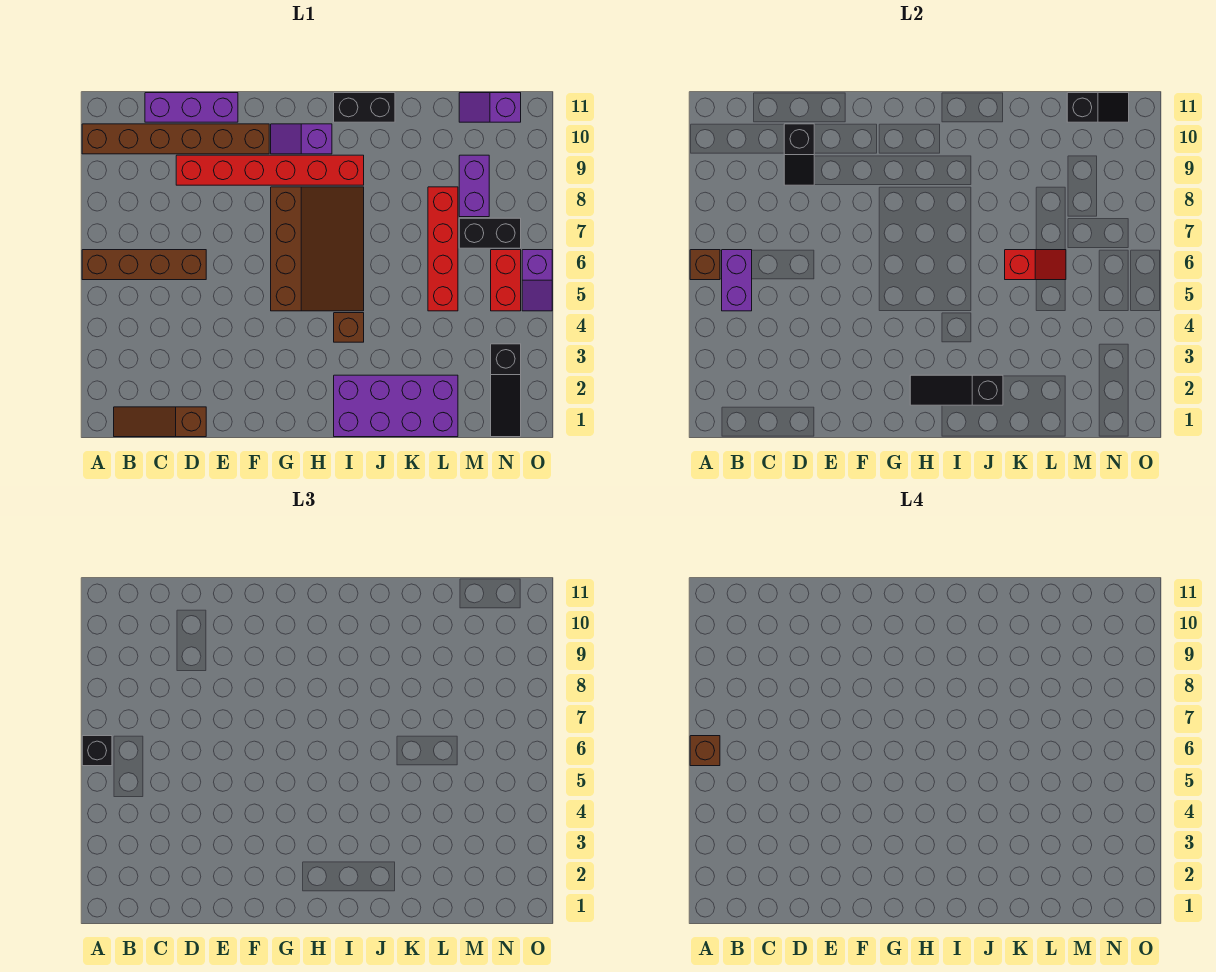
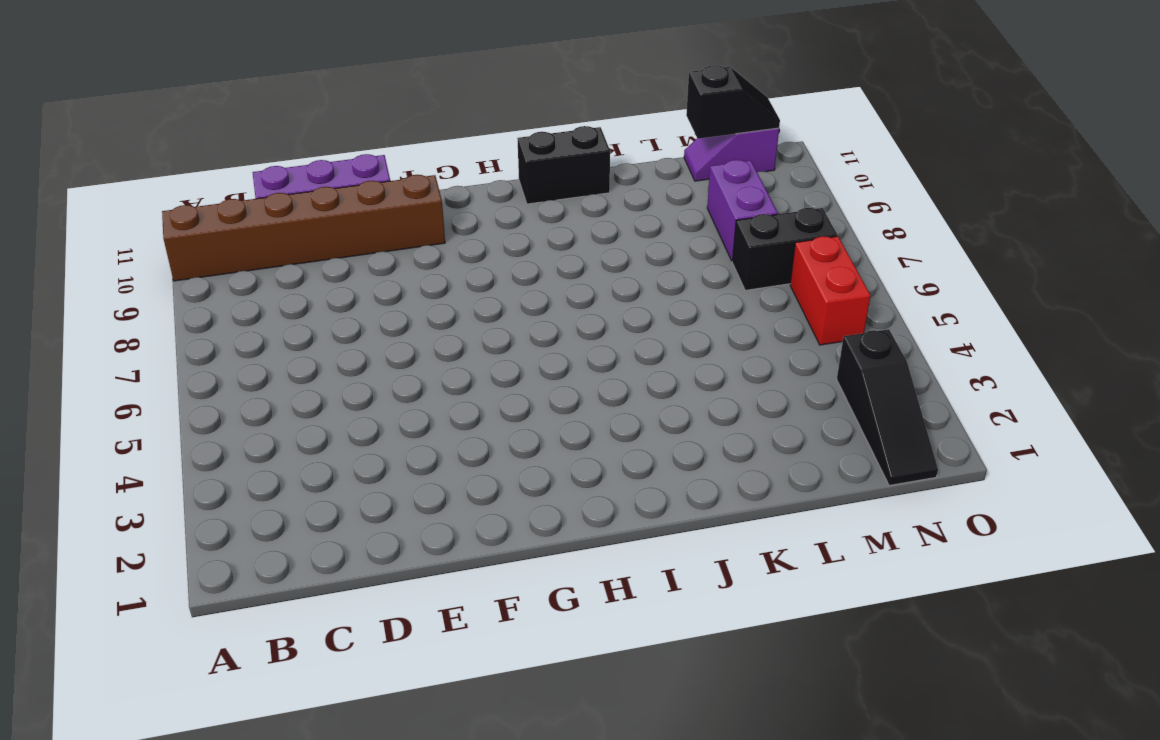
none -> brown brick A6:D6 level 1
none -> brown slope B1:D1 level 1 top D
none -> red brick D9:I9 level 1

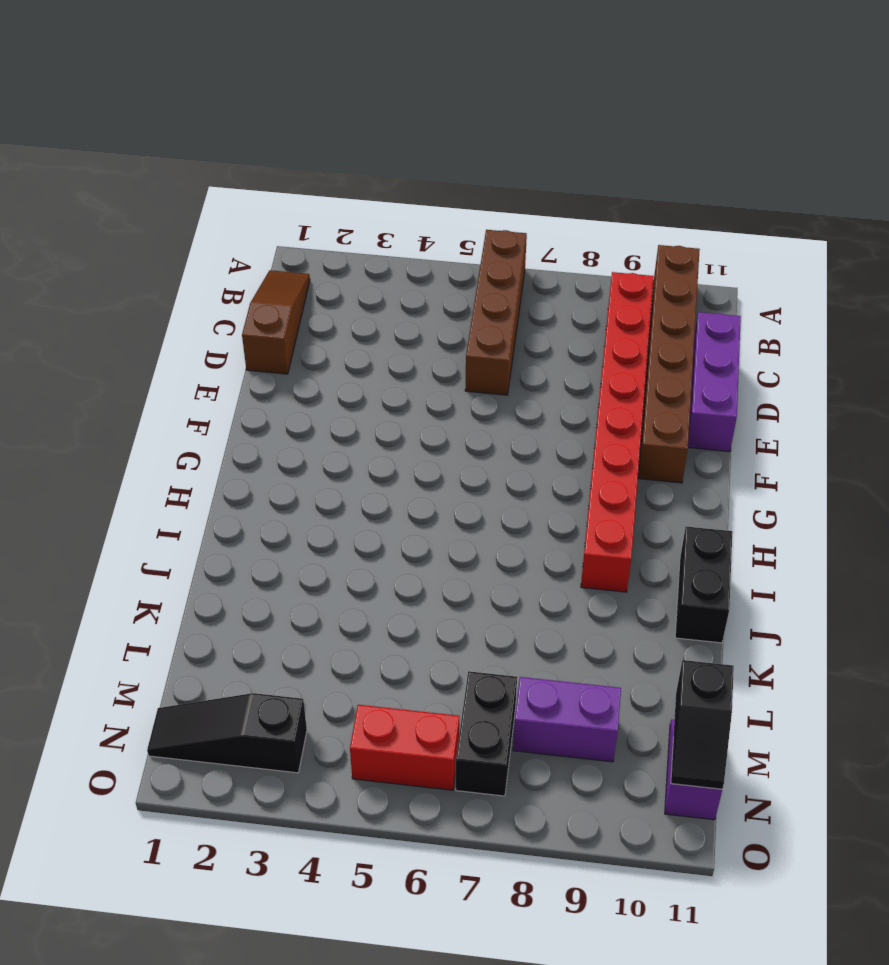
red brick B9:I9 level 1 -> red brick D9:I9 level 1
none -> brown slope G5:I8 level 1 top G
none -> purple slope G10:H10 level 1 top H
none -> purple brick I1:L2 level 1

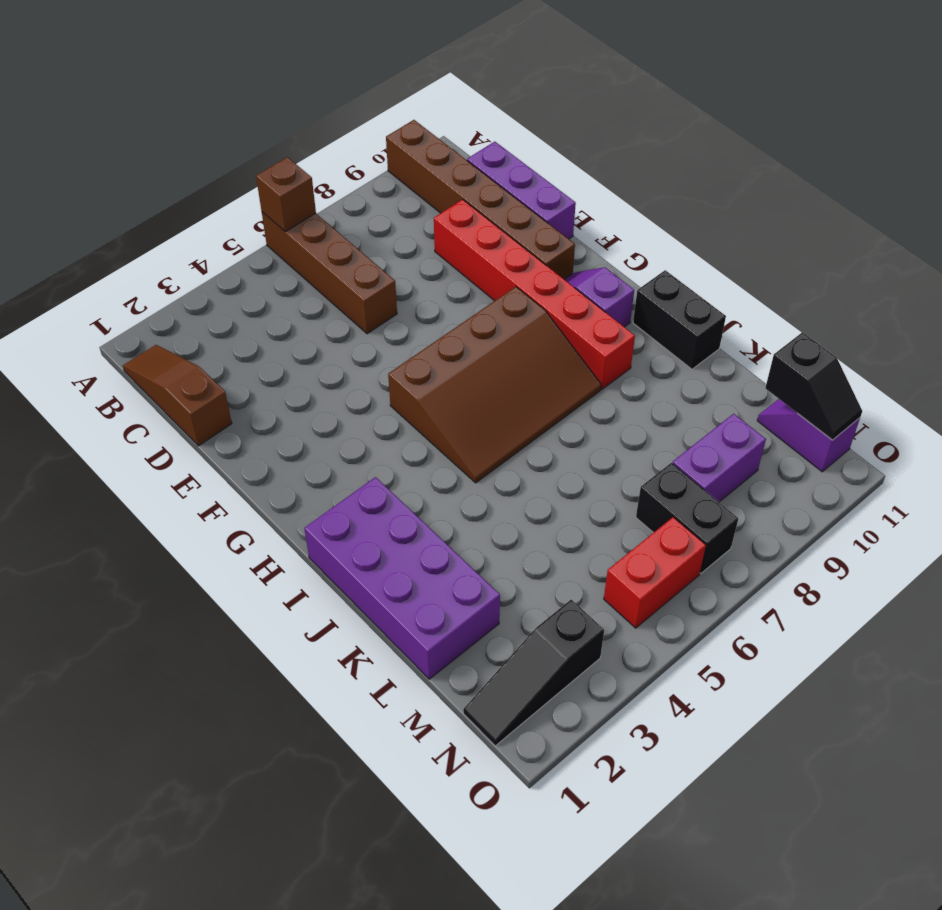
none -> brown brick I4 level 1
none -> red brick L5:L8 level 1
none -> purple slope O5:O6 level 1 top 6

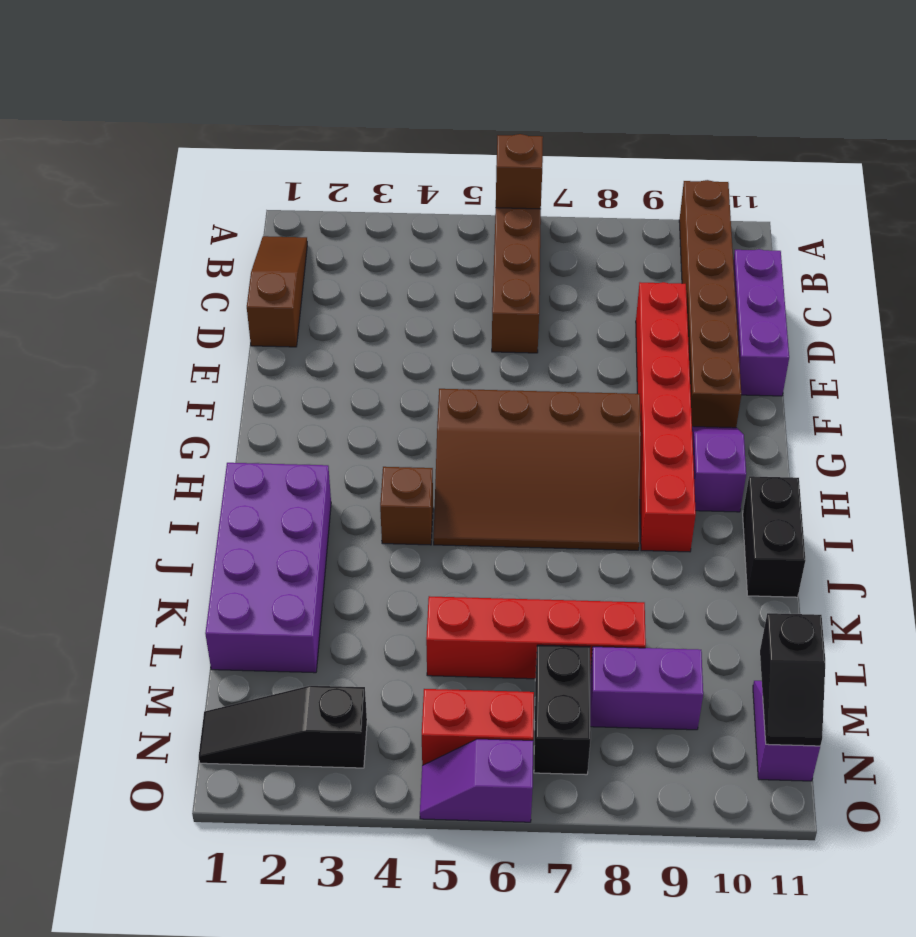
none -> purple brick B5:B6 level 2
none -> black slope D9:D10 level 2 top 10
none -> black slope H2:J2 level 2 top J

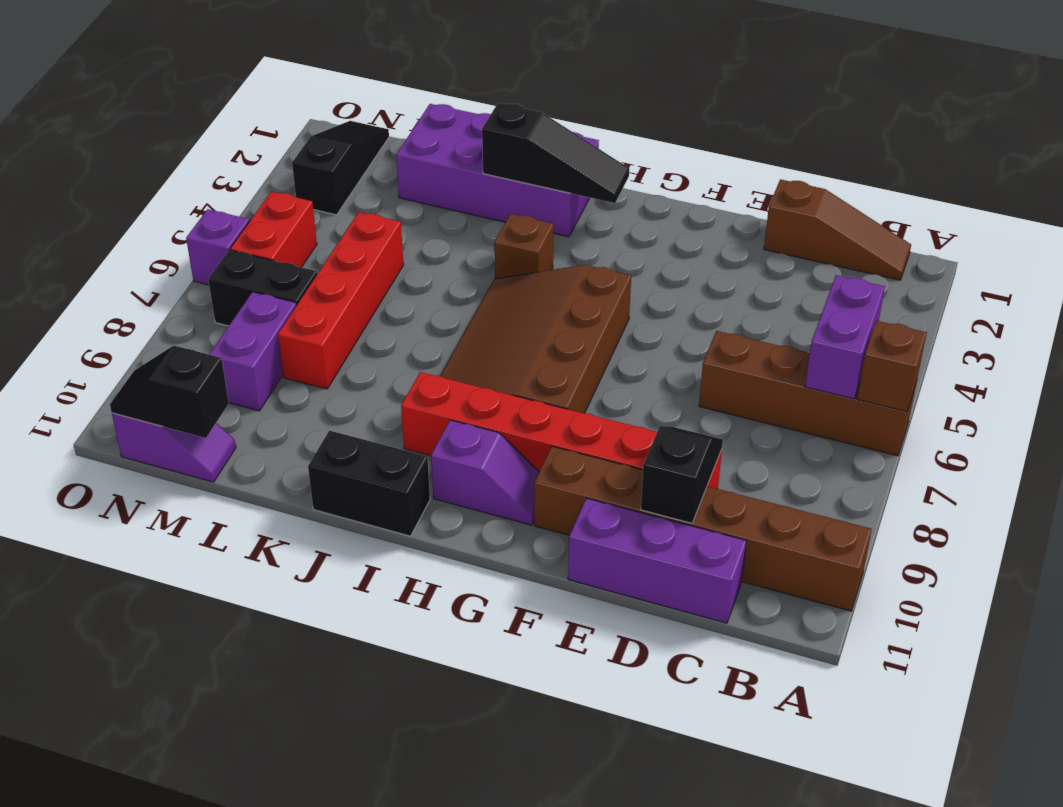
none -> red slope K6:L6 level 2 top K
none -> black brick A6 level 3
none -> brown brick A6 level 4

